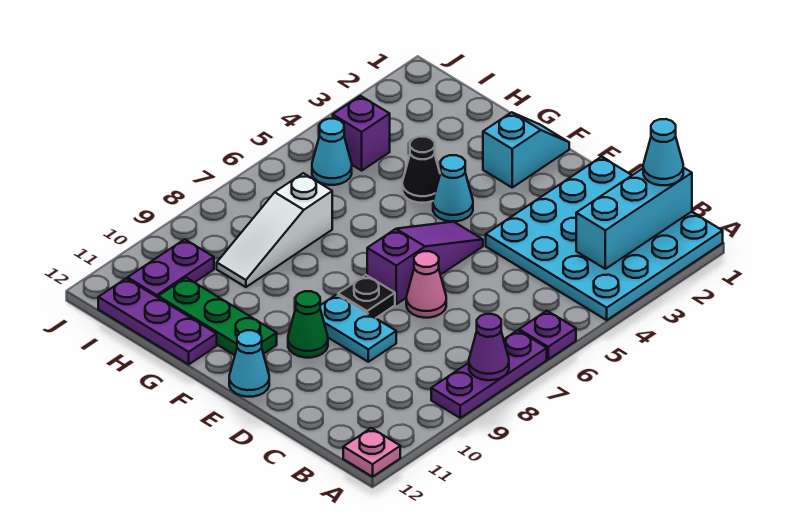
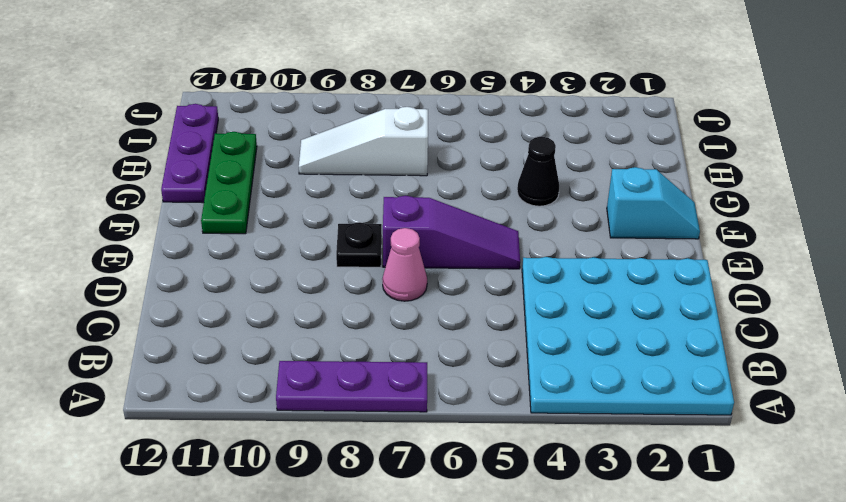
none -> purple plate A6 level 1
none -> pink plate A12 level 1
none -> cyan plate D9:E9 level 1

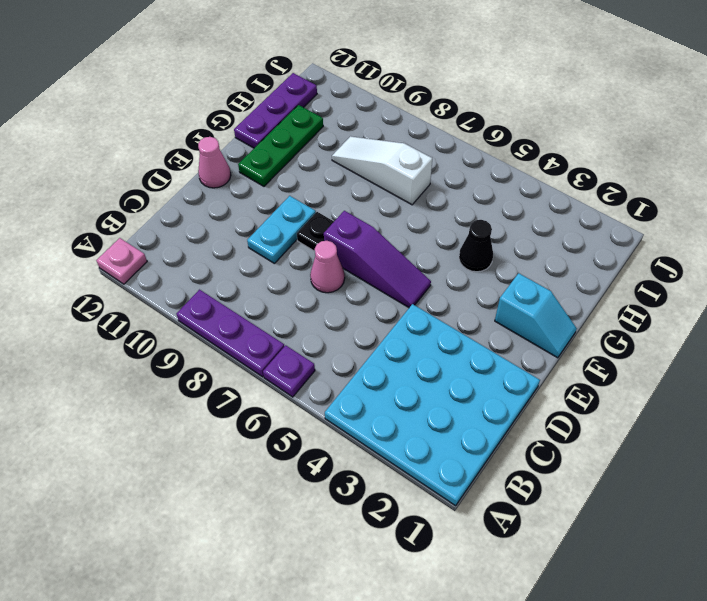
pink cone E12 level 1 -> cyan cone E12 level 1
none -> green cone E10 level 1
none -> cyan cone F4 level 1
none -> purple brick I4 level 1

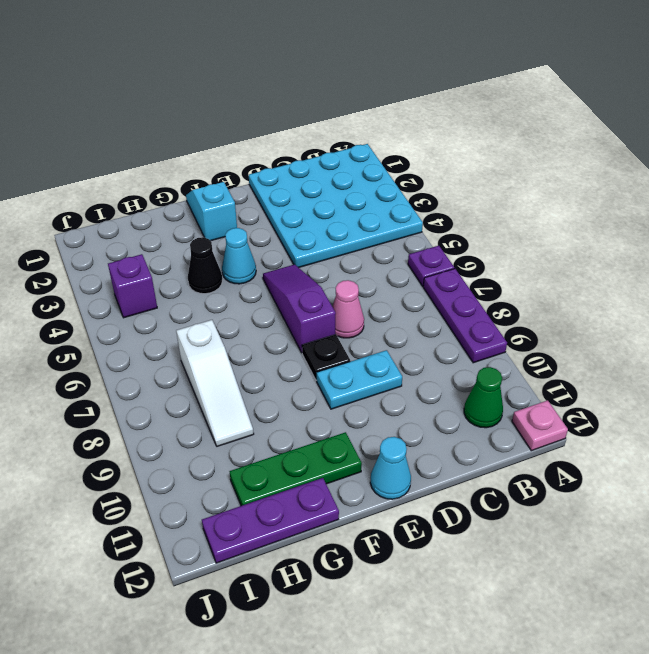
green cone B11 level 1 -> green cone E10 level 1
none -> cyan cone I5 level 1
none -> purple plate I10:I11 level 1
none -> purple cone A8 level 2

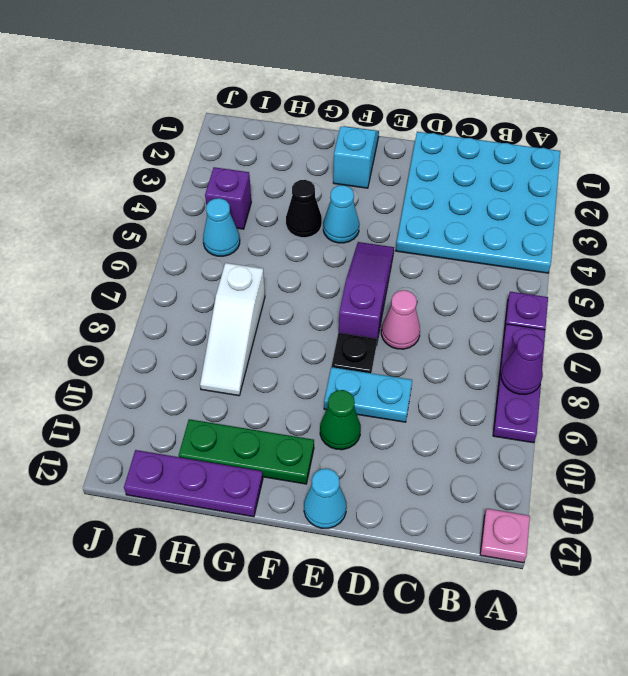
none -> purple plate I10:I11 level 1
none -> cyan brick B1:B3 level 2
none -> cyan cone B1 level 3

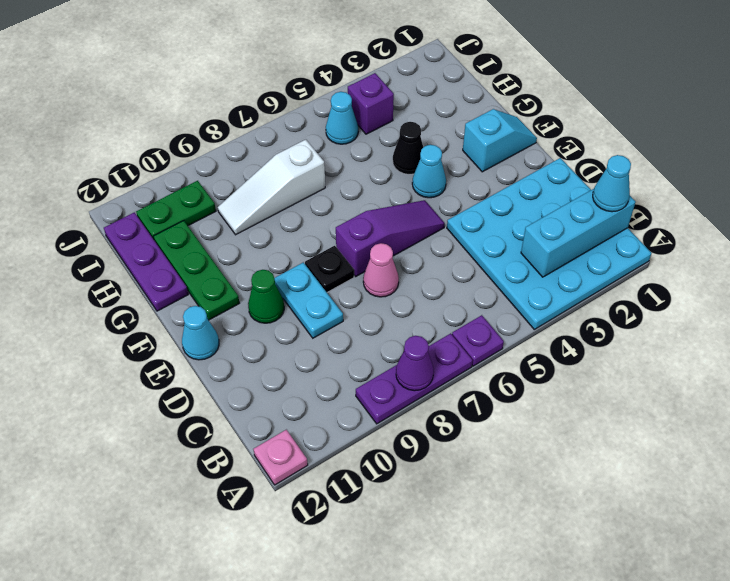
green plate I10:I11 level 1 -> purple plate I10:I11 level 1

